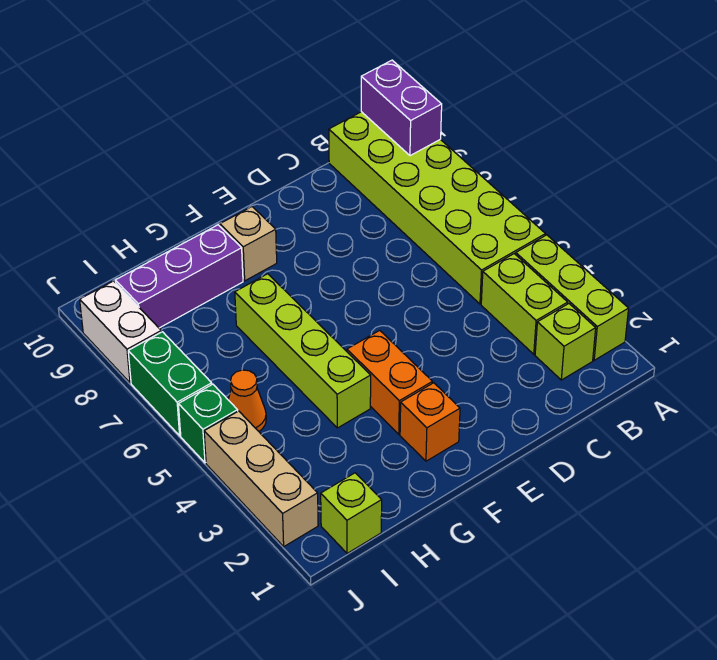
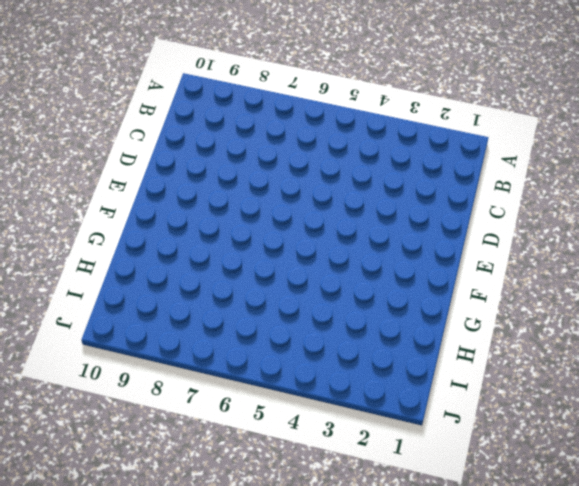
none -> lime brick A2:A4 level 1
none -> lime brick A5:B10 level 1
none -> lime brick B2 level 1

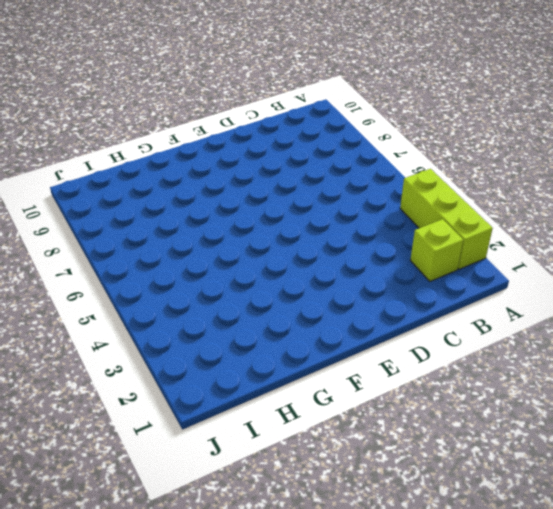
none -> lime brick A5:B10 level 1
none -> lime brick B3:B4 level 1
none -> orange brick F2 level 1

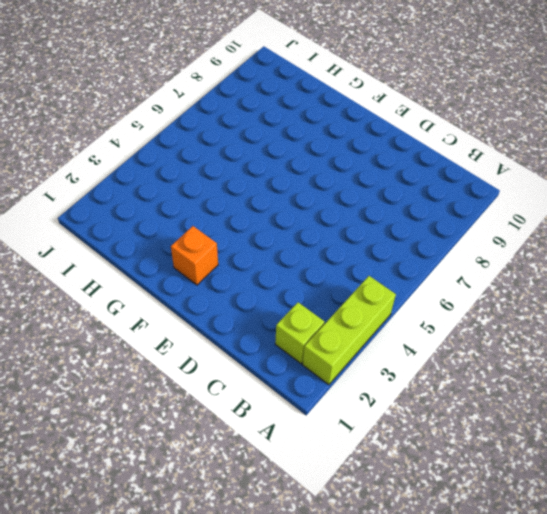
none -> lime brick A5:B10 level 1
none -> lime brick B3:B4 level 1
none -> orange brick F3:F4 level 1

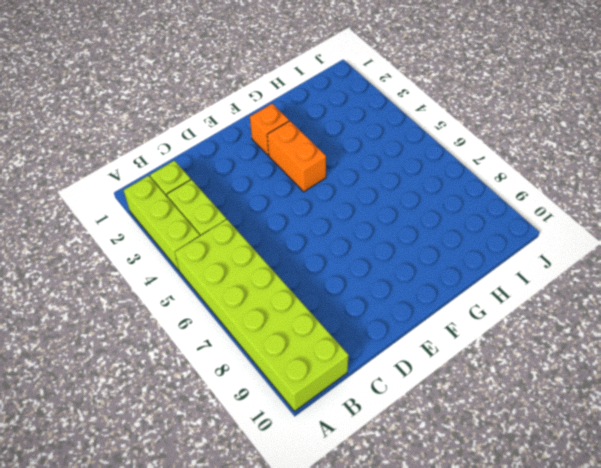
none -> tan brick F9 level 1
none -> lime brick G4:G7 level 1
none -> purple brick G9:I9 level 1

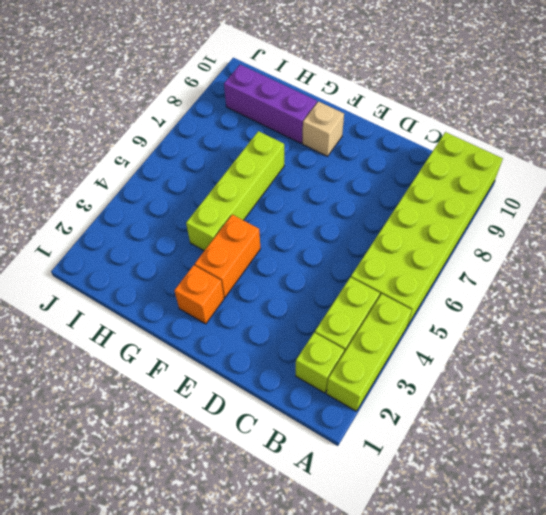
none -> lime brick I1 level 1
none -> orange cone I5 level 1
none -> tan brick J2:J4 level 1

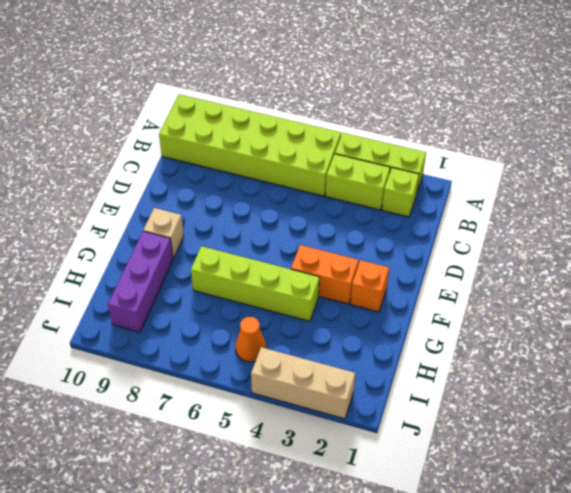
none -> lime brick I1 level 1
none -> green brick J5 level 1
none -> green brick J6:J7 level 1

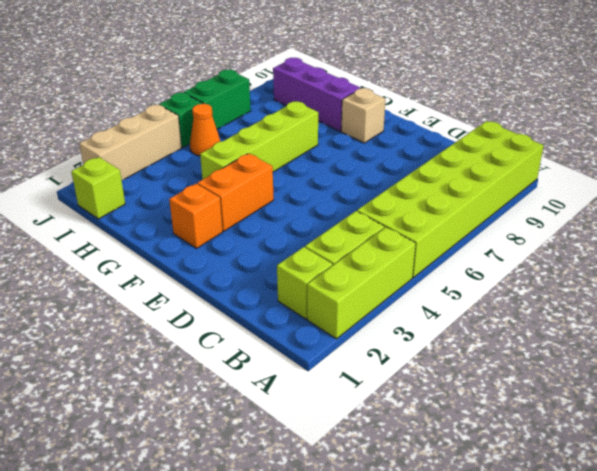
none -> white brick J8:J9 level 1
none -> purple brick A9:A10 level 2

